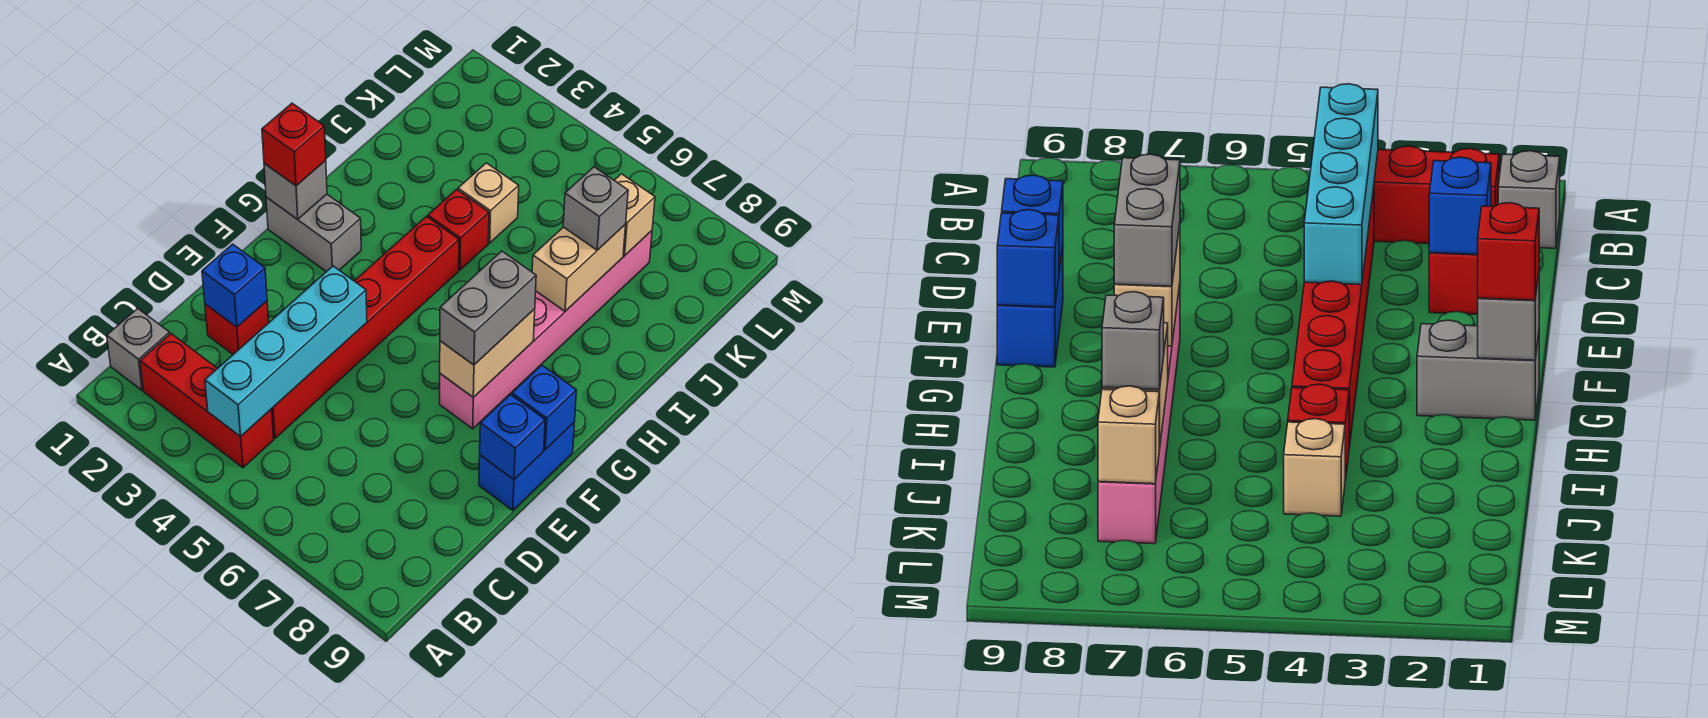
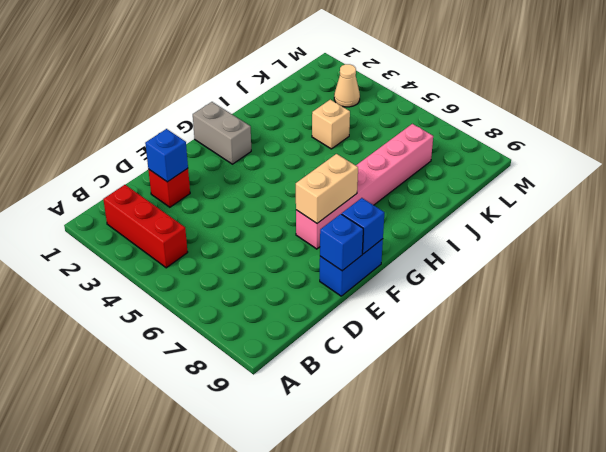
tan cone L3 level 1 -> none
none -> grey brick B1 level 1
none -> red brick C4:H4 level 1
none -> red brick I4 level 1

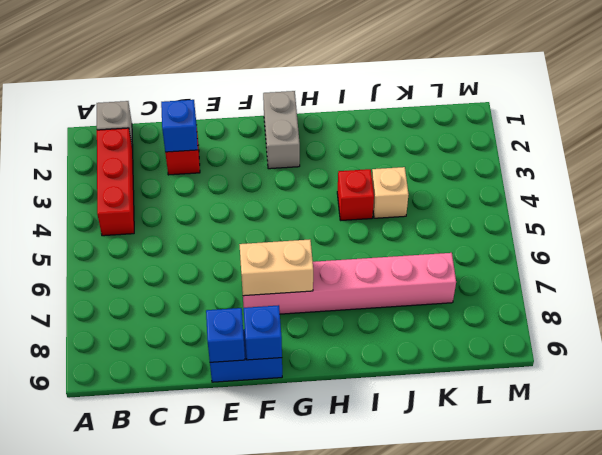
none -> red brick C4:H4 level 1
none -> cyan brick B4:E4 level 2
none -> grey brick G1 level 2

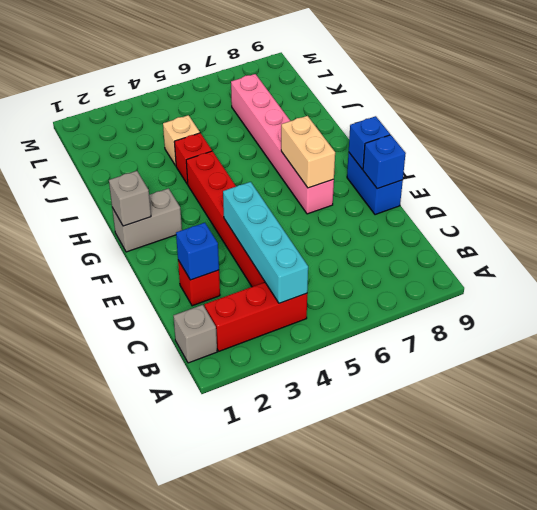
none -> tan brick I7:J7 level 2
none -> tan brick K7 level 2
none -> grey brick F7:G7 level 3

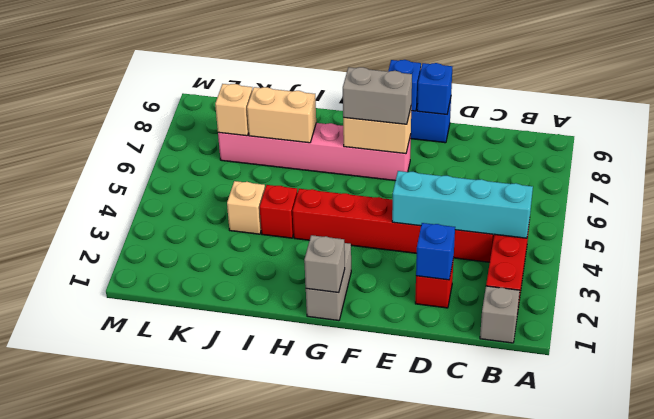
none -> red brick G1 level 3
none -> grey brick J7 level 3

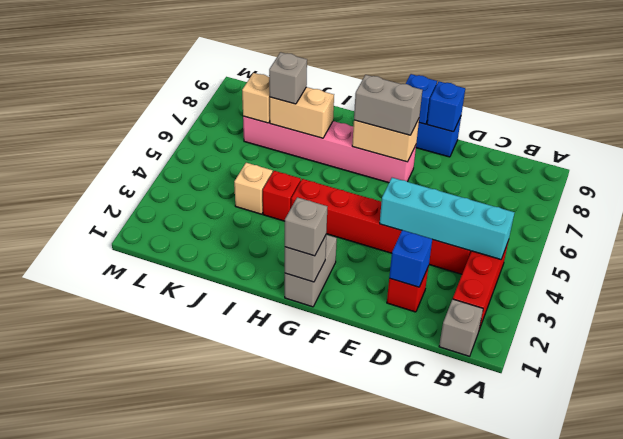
grey brick G1 level 3 -> red brick G1 level 3

